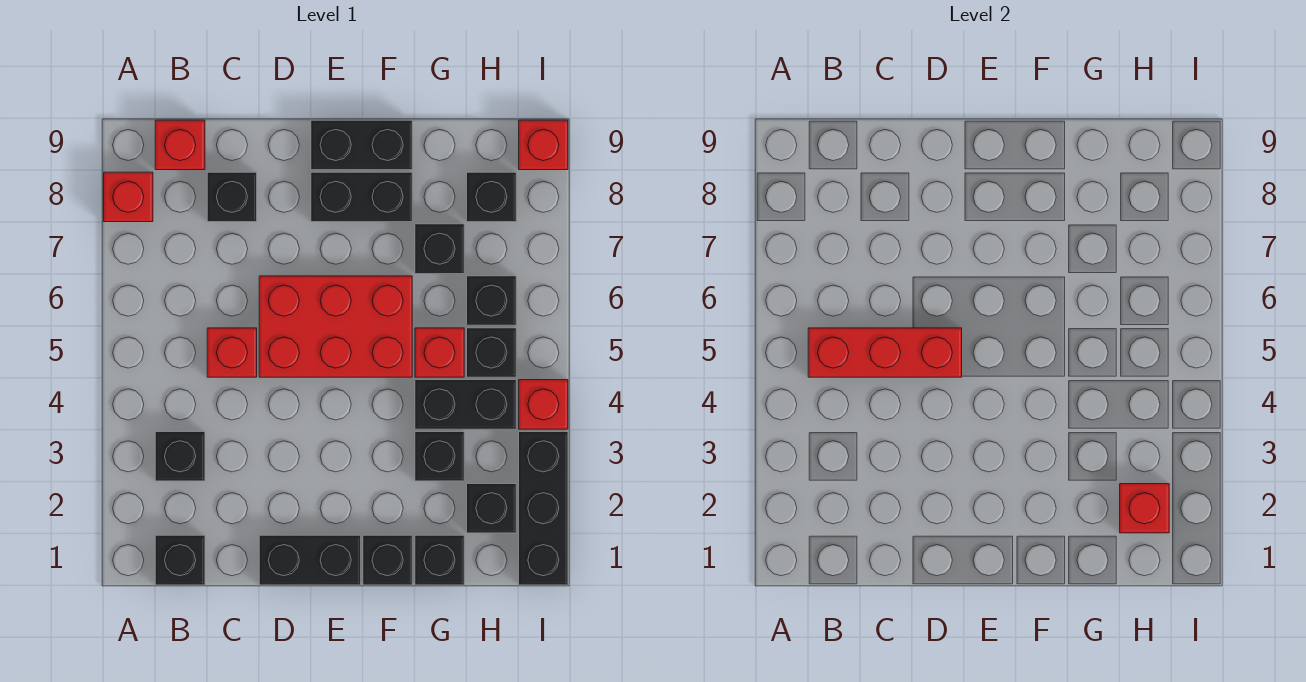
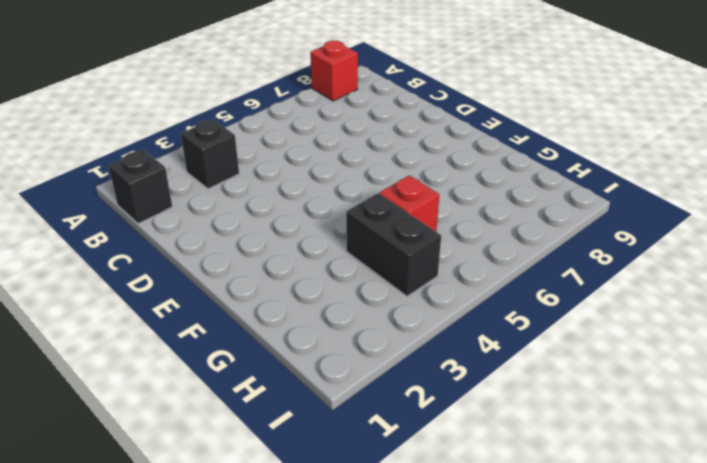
none -> red brick B9 level 1
none -> red brick C5 level 1
none -> black brick C8 level 1

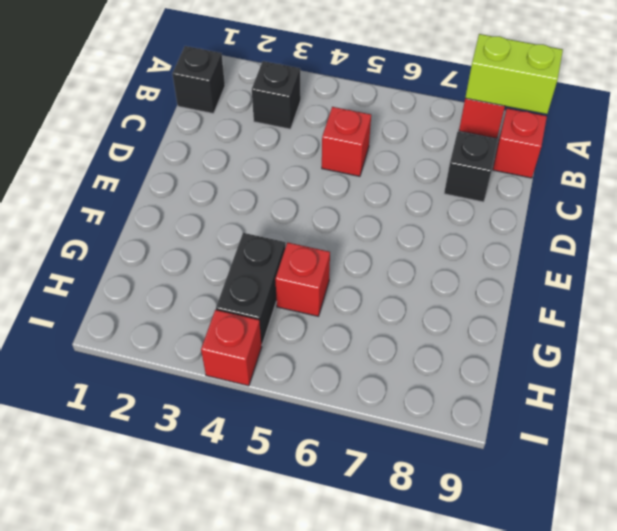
lime brick A8:A9 level 2 -> none
none -> black brick D1:E1 level 1
none -> red brick D5:F6 level 1
none -> black brick E8:F8 level 1

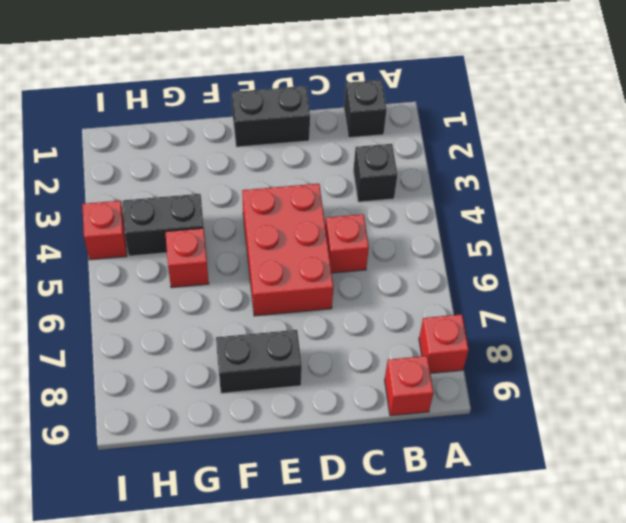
red brick D4:E6 level 1 -> red brick D5:F6 level 1
none -> black brick C8 level 1
none -> black brick E9:F9 level 1
none -> black brick F1 level 1

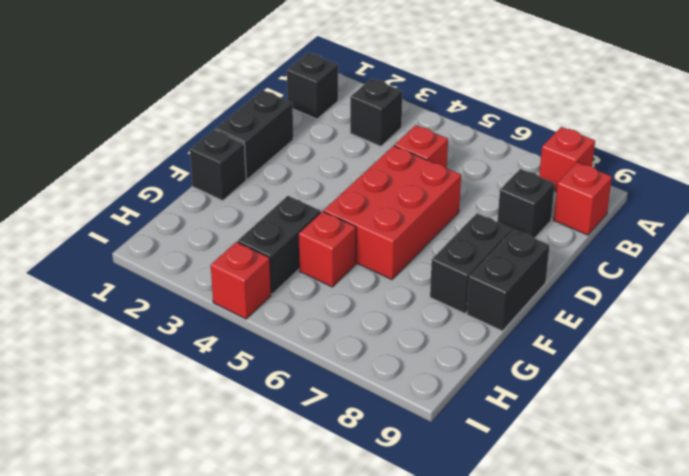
none -> black brick G1 level 1
none -> black brick G3 level 1
none -> black brick G7 level 1

